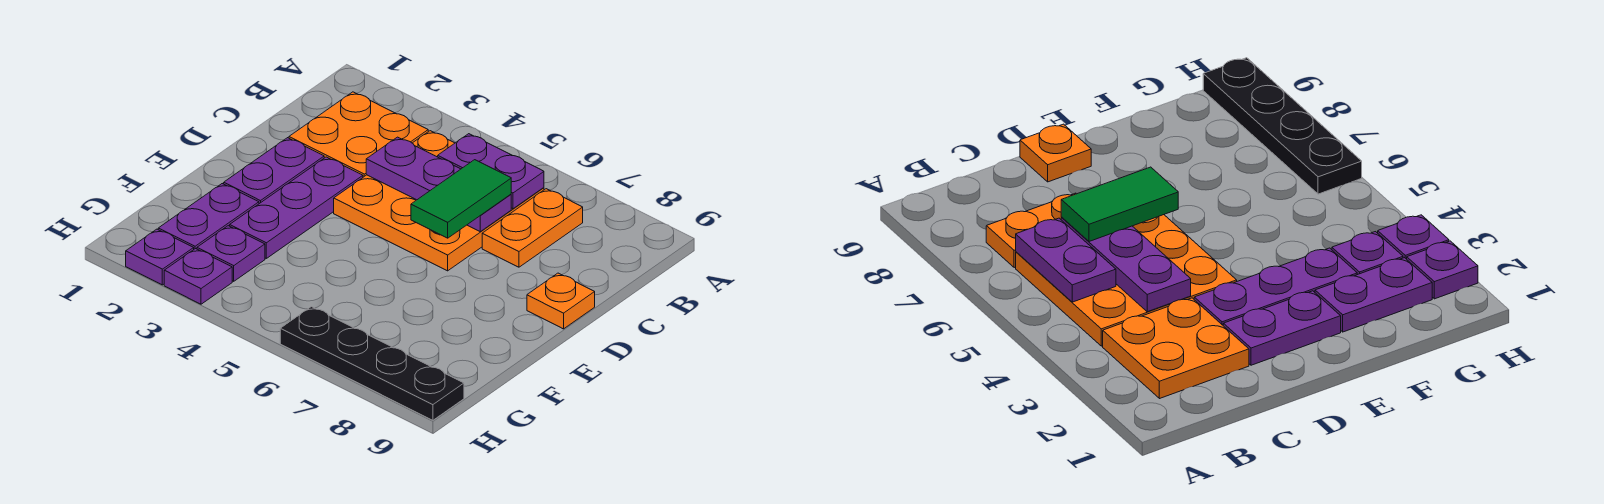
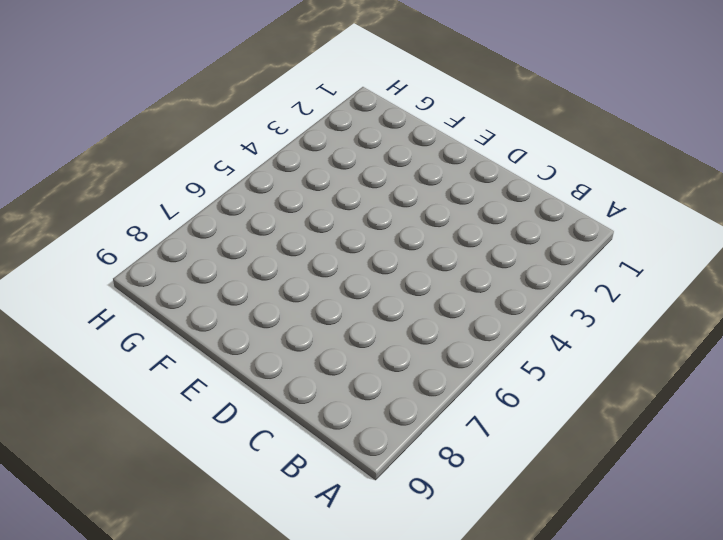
none -> orange plate B2:C3 level 1
none -> orange plate B4:D6 level 1
none -> orange plate B7:C7 level 1

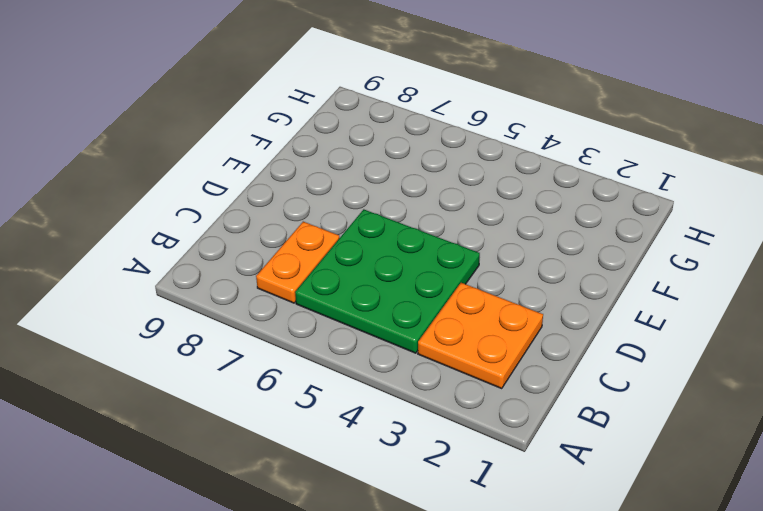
green plate B4:D6 level 1 -> orange plate B4:D6 level 1
none -> purple plate D2:E2 level 1
none -> purple plate D3:F3 level 1
none -> orange plate D9 level 1

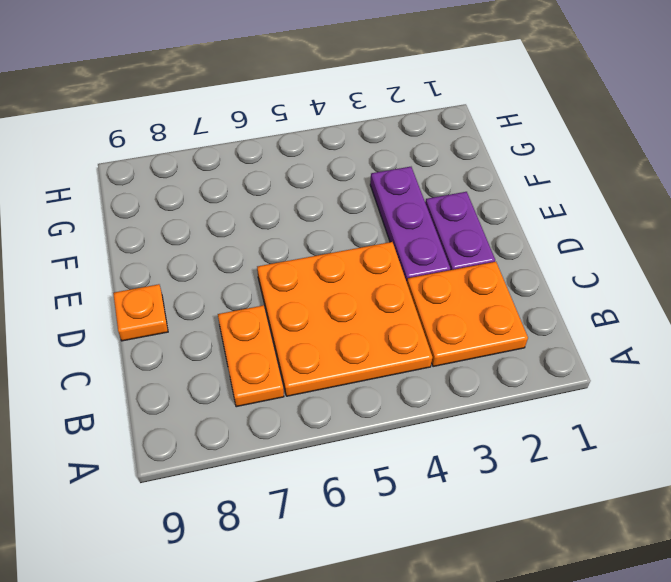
none -> purple plate F2:G2 level 1
none -> purple plate G3 level 1
none -> purple plate H2 level 1

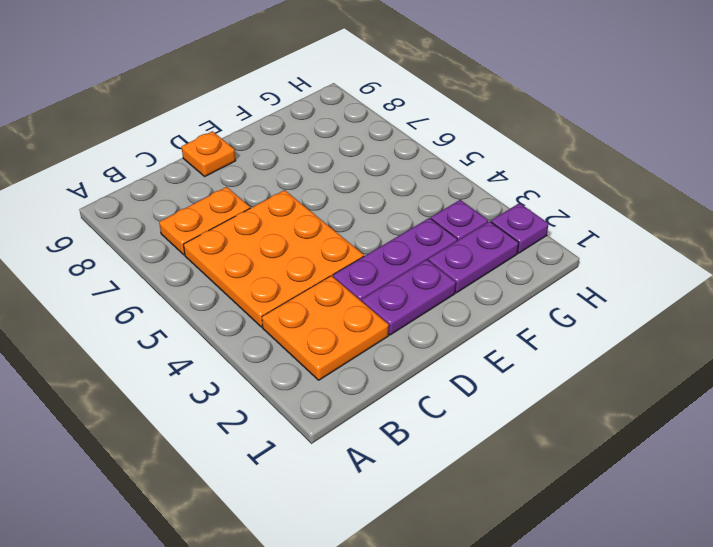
none -> purple plate H3 level 1
none -> black plate H6:H9 level 1
none -> purple plate B5:B6 level 2

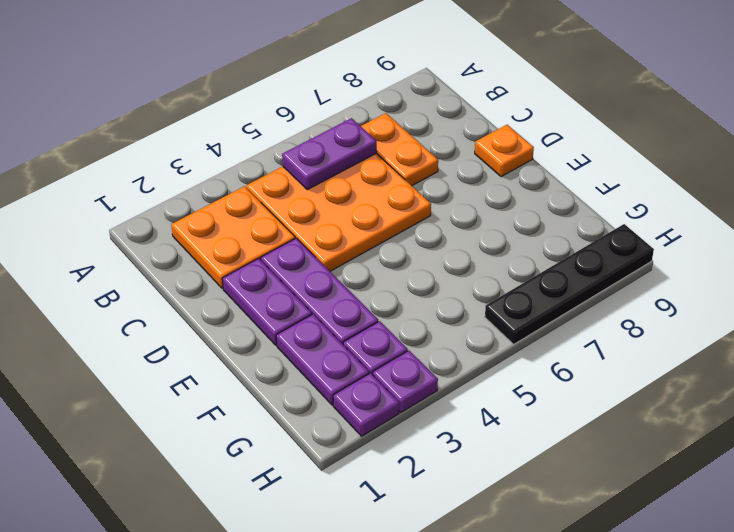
none -> purple plate C4:C6 level 2
none -> green tile C6:D6 level 3

